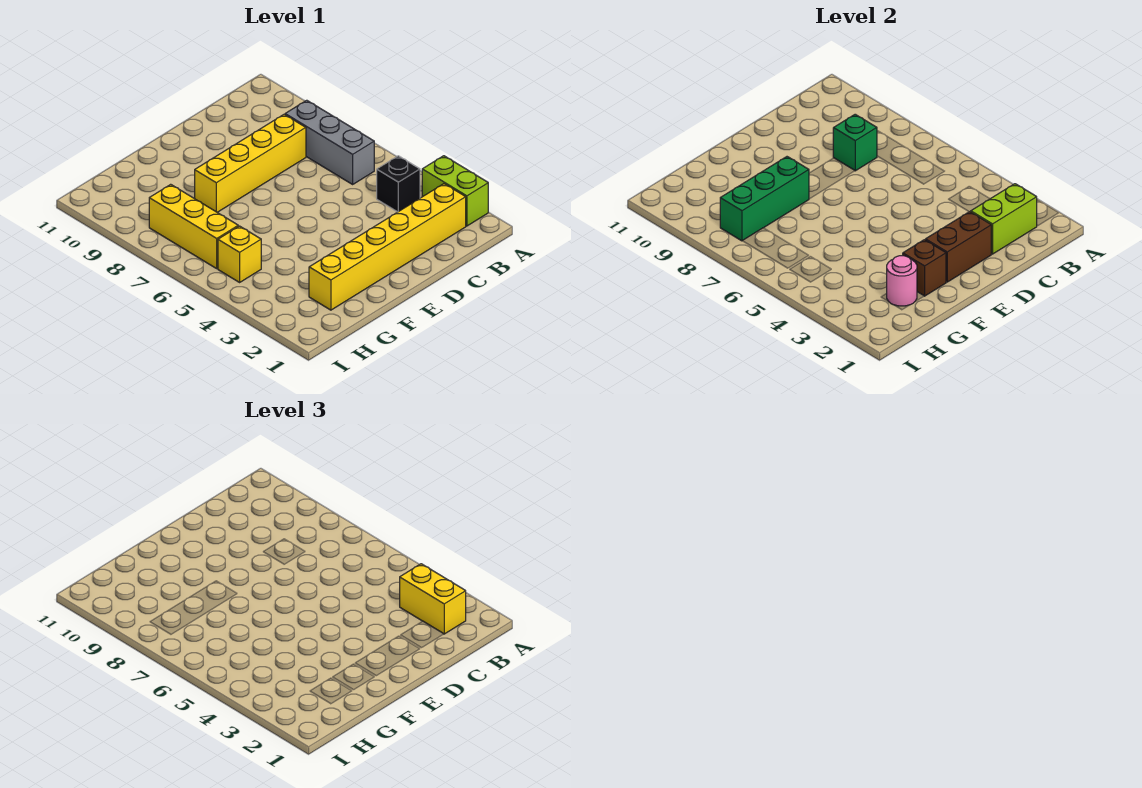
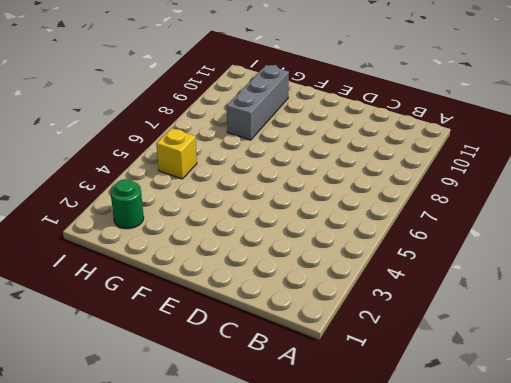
grey brick G8:G10 level 1 -> grey brick B6:B8 level 1
green round brick H2 level 1 -> none
none -> lime brick A2:A3 level 1
none -> yellow brick B2:G2 level 1
none -> black brick B4 level 1

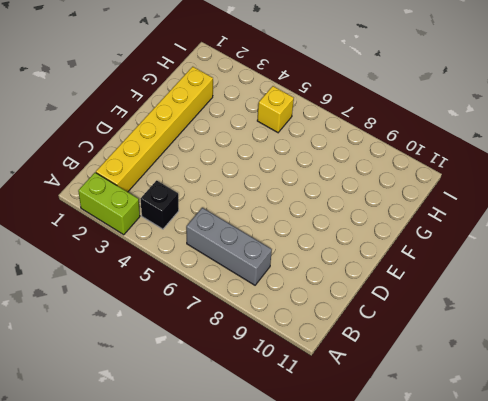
none -> yellow brick C8:F8 level 1
none -> yellow brick H6:H8 level 1
none -> lime brick B2:C2 level 2

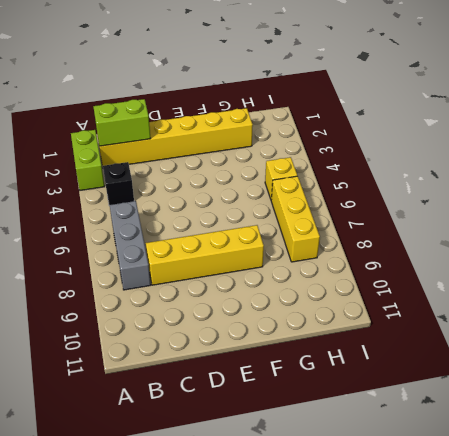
none -> green brick C8 level 2
none -> brown brick D2:E2 level 2
none -> brown brick F2 level 2

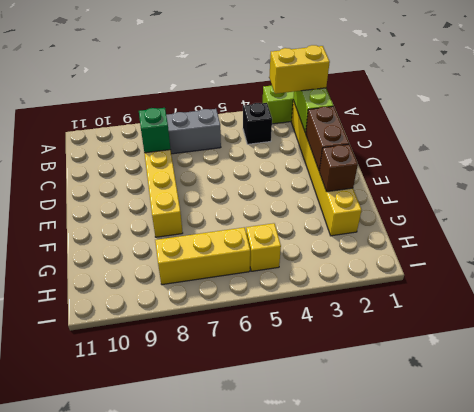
none -> green brick F8:H8 level 2
none -> pink round brick G2 level 2

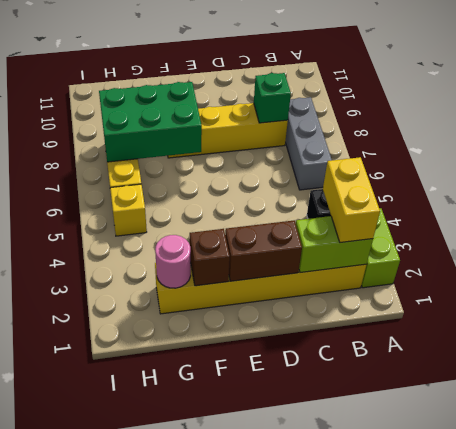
green brick F7:H8 level 2 -> green brick F8:H8 level 2

